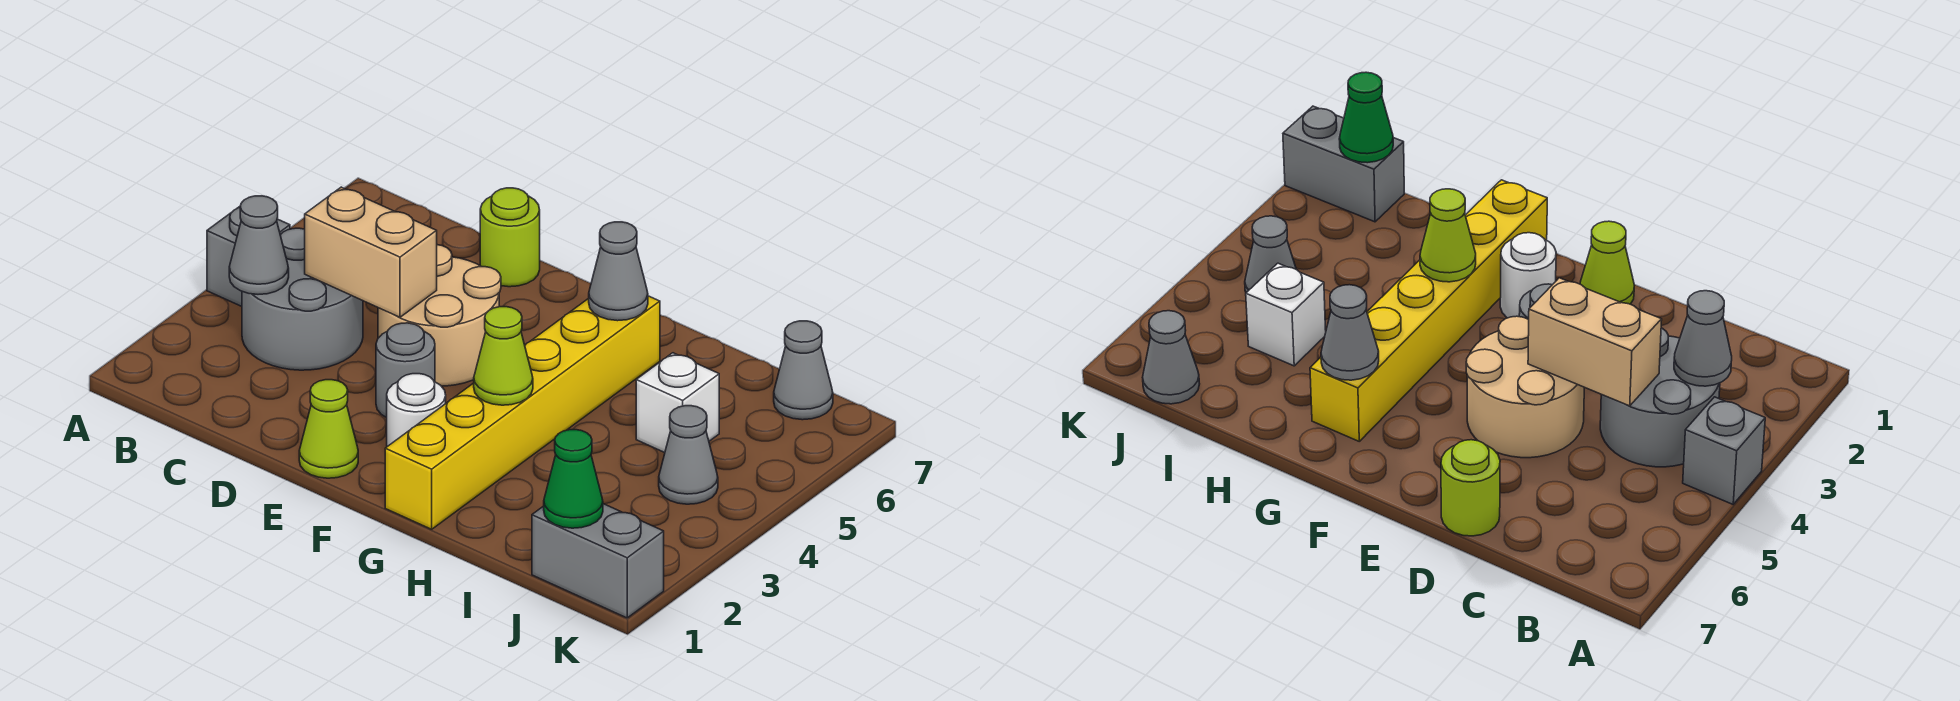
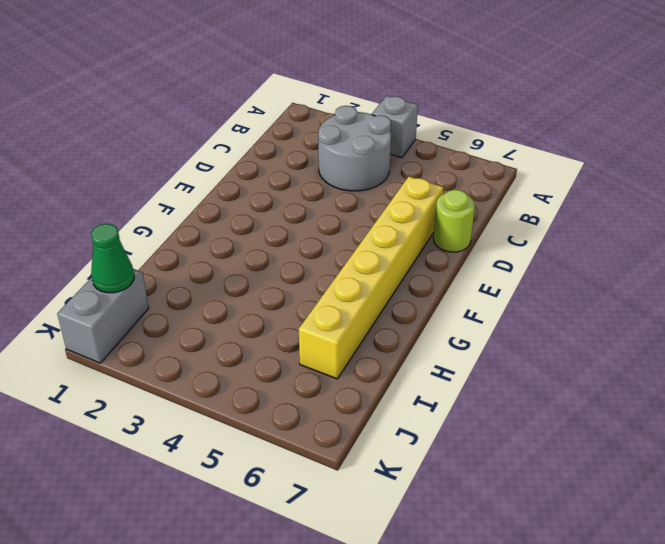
yellow brick D6:I6 level 1 -> yellow brick G1:G6 level 1
none -> tan round brick D4:E5 level 1
none -> lime cone E1 level 1
none -> grey round brick E3 level 1

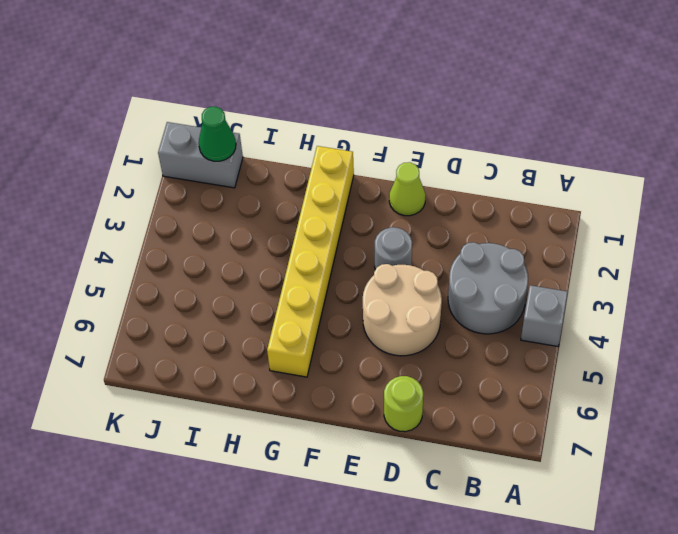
none -> white round brick F2 level 1
none -> white brick I5 level 1
none -> grey cone J4 level 1

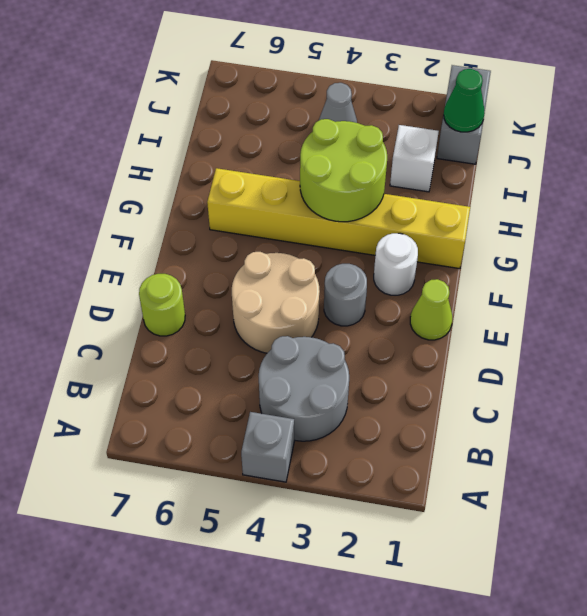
lime round brick G3:H4 level 2 -> lime cone G3 level 2
white brick I2 level 1 -> white brick I5 level 1
none -> grey cone J7 level 1
none -> grey cone B3 level 2
none -> tan brick C4:D4 level 2

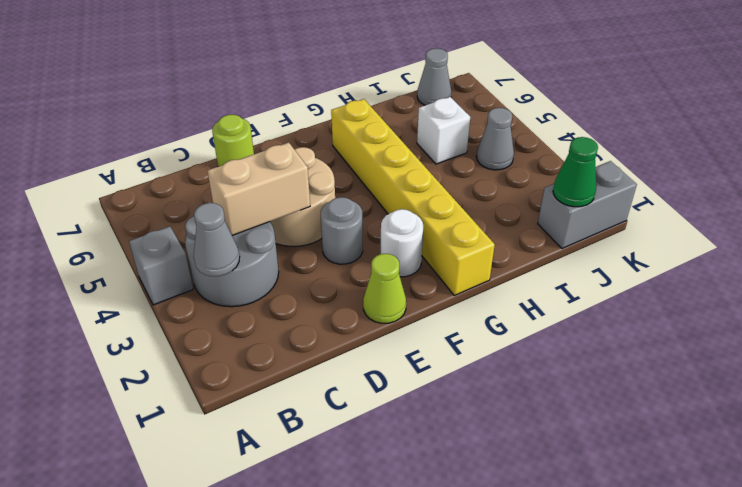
none -> lime cone G3 level 2
none -> grey cone G6 level 2

